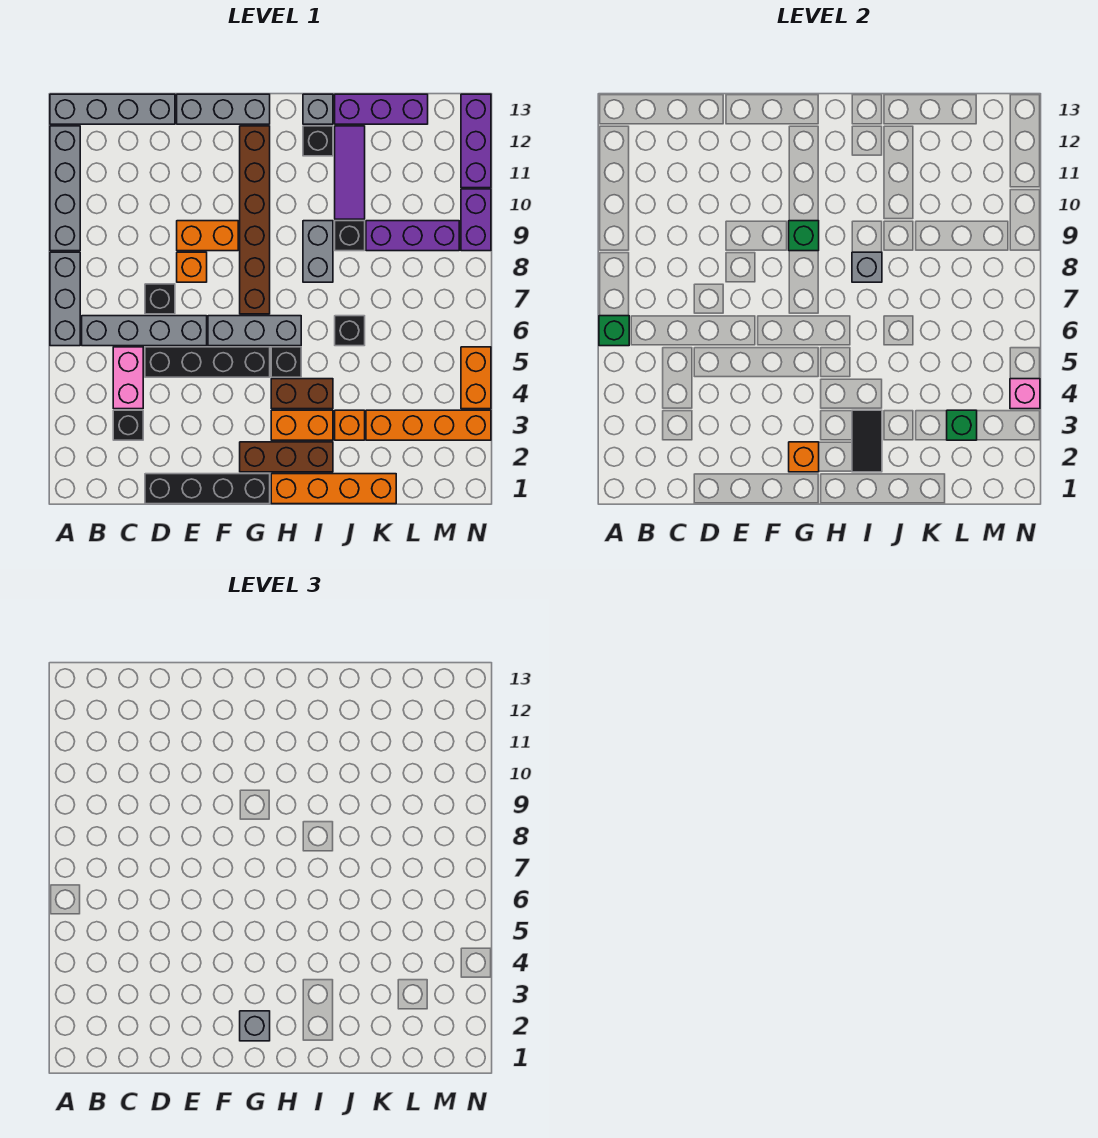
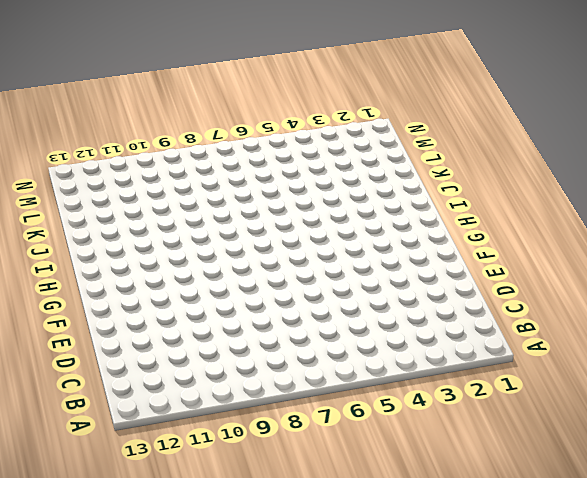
none -> grey brick A6:A8 level 1
none -> grey brick A9:A12 level 1
none -> grey brick A13:D13 level 1
none -> grey brick B6:E6 level 1

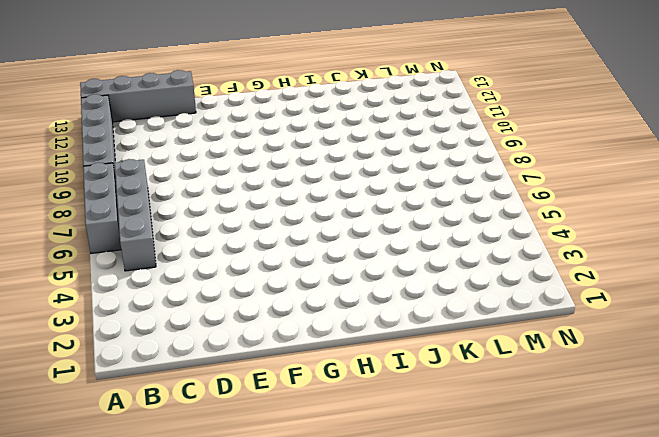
grey brick B5:B8 level 1 -> grey brick B6:E6 level 1
none -> black brick C3 level 1
none -> pink brick C4:C5 level 1
none -> black brick D1:G1 level 1
none -> black brick D5:G5 level 1

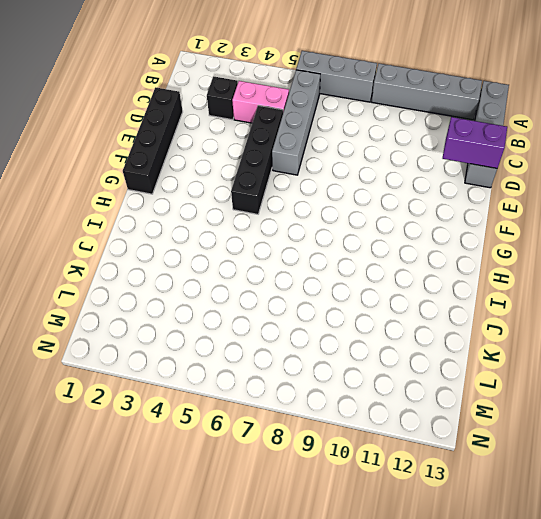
purple brick D12:D13 level 2 -> purple brick N9:N10 level 1
none -> black brick D7 level 1
none -> orange brick E8 level 1
none -> orange brick E9:F9 level 1
none -> grey brick E13:G13 level 1

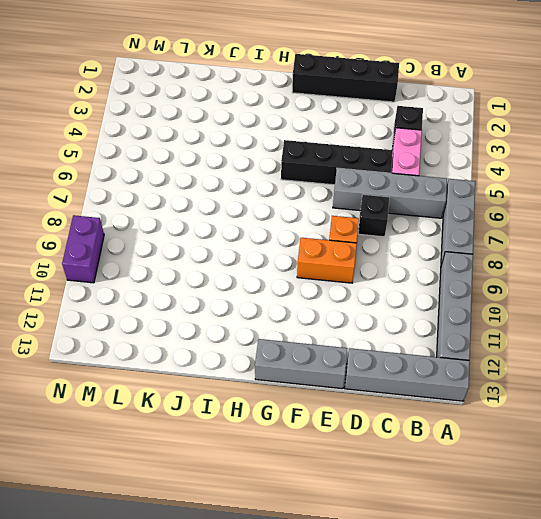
none -> grey brick F6:H6 level 1
none -> brown brick G2:I2 level 1
none -> brown brick G7:G12 level 1
none -> orange brick H1:K1 level 1

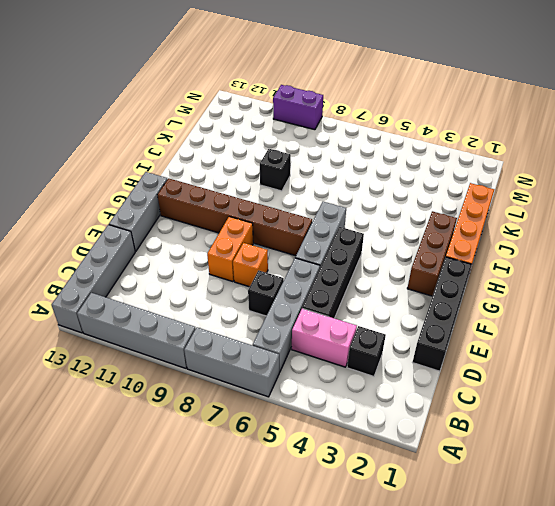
none -> orange brick H3:I3 level 1
none -> brown brick H4:I4 level 1
none -> black brick H5 level 1
none -> grey brick I8:I9 level 1

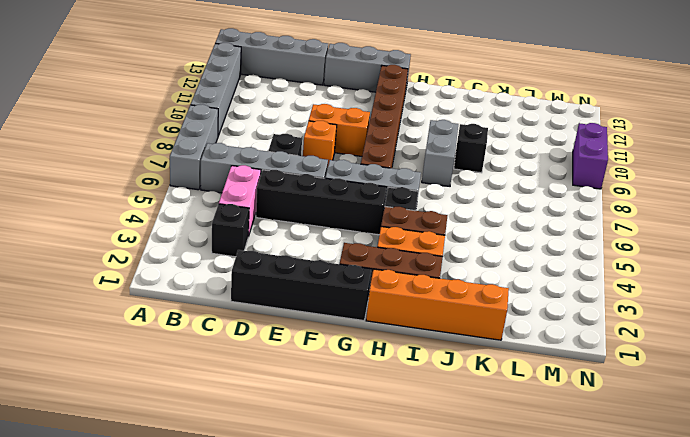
none -> black brick I12 level 1
none -> grey brick I13 level 1
none -> orange brick J3 level 1
none -> black brick J6 level 1

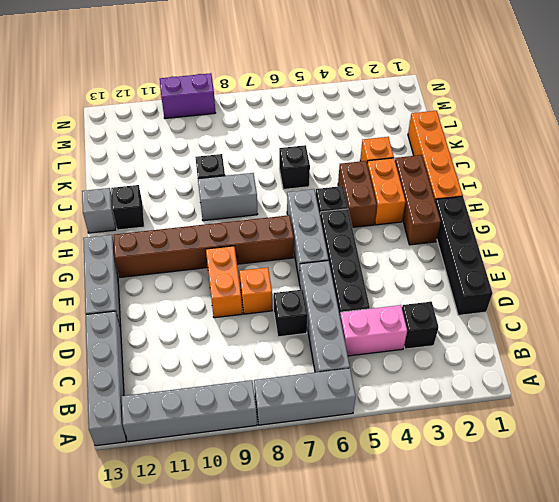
none -> purple tile J10:J12 level 1
none -> purple brick J13:L13 level 1
none -> orange brick K3:N3 level 1
none -> purple brick K9:M9 level 1

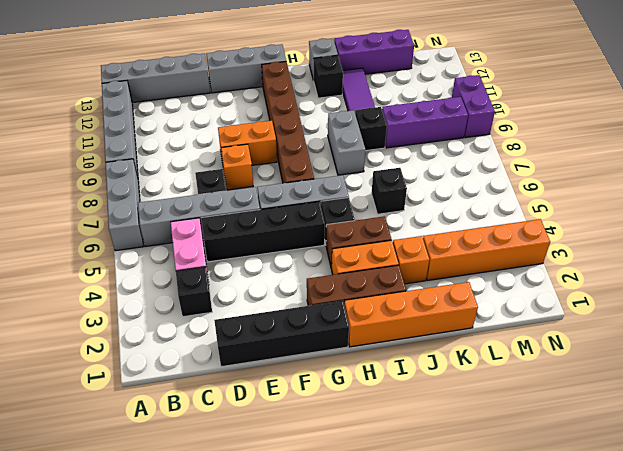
none -> orange brick N4:N5 level 1
none -> purple brick N11:N13 level 1
none -> green brick A6 level 2
none -> orange brick G2 level 2

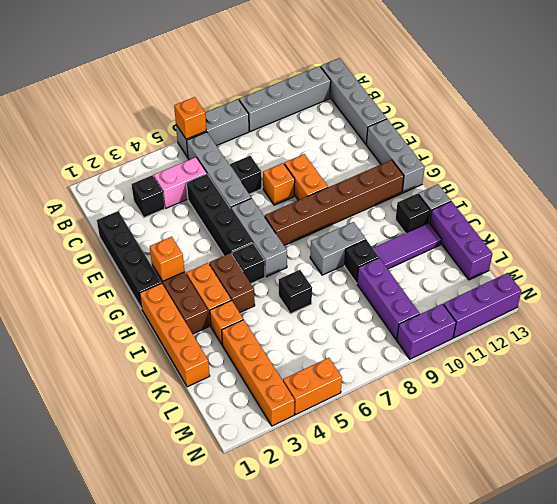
orange brick A6 level 2 -> green brick A6 level 2
none -> green brick G9 level 2
none -> black tile I2:I3 level 2
none -> grey brick I8 level 2
none -> green brick L3 level 2

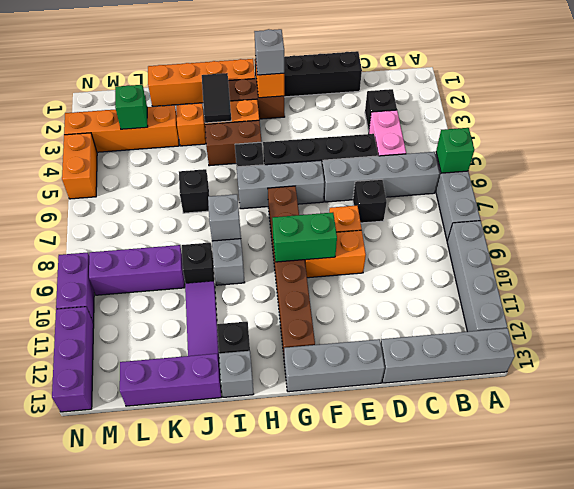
green brick F9:G9 level 2 -> green brick G9 level 2
none -> pink brick N4 level 2

